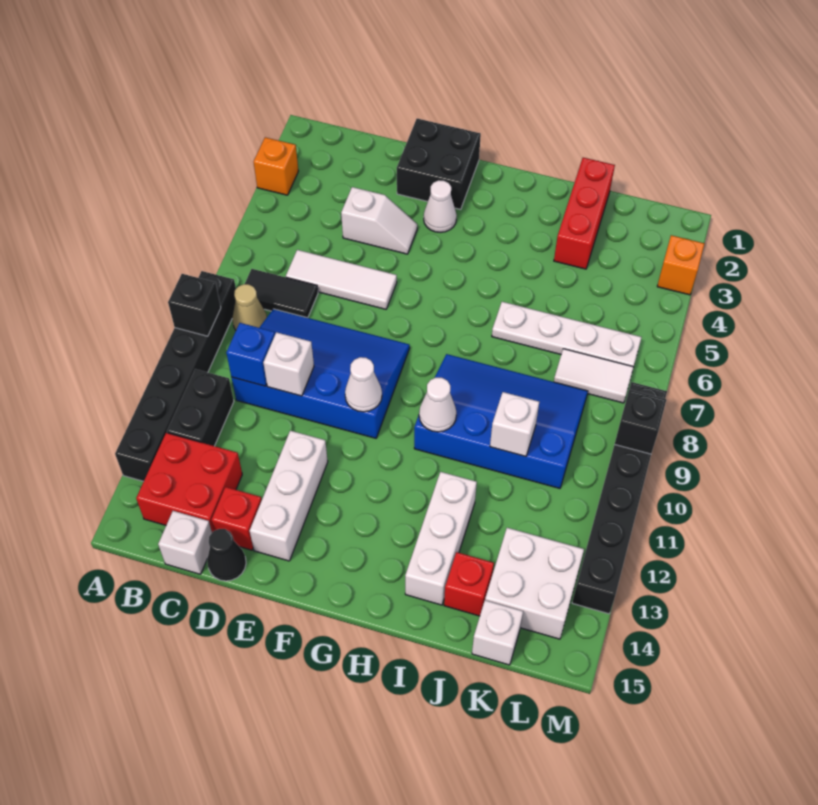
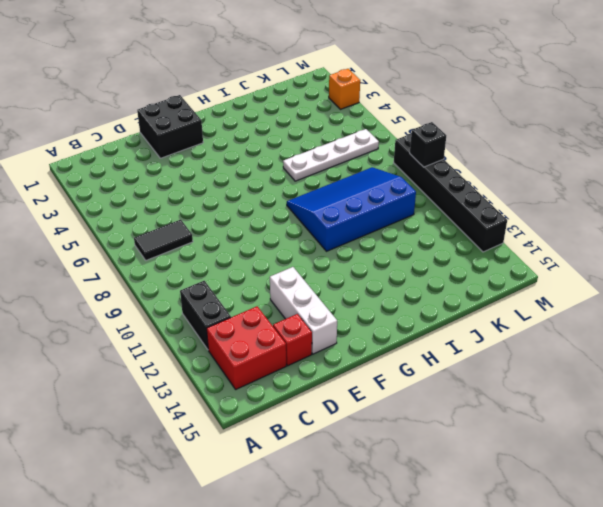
none -> orange brick A3 level 1
none -> black brick A8:A13 level 1
none -> tan cone B8 level 1
none -> white tile C6:E6 level 1

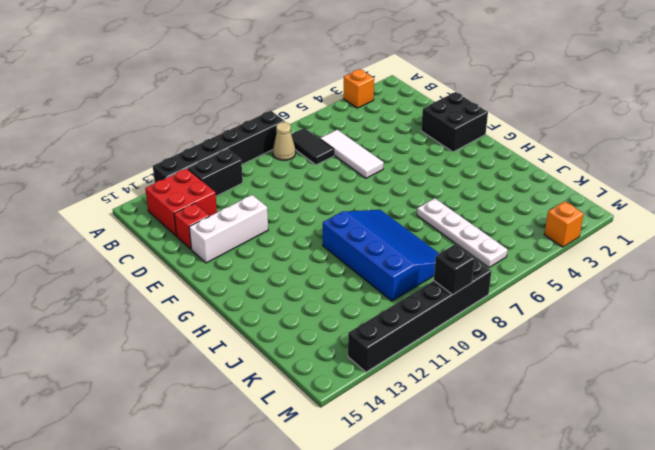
none -> blue slope C8:F10 level 1 top 10
none -> white brick C15 level 1
none -> white slope D4:E4 level 1 top D
none -> black cone D15 level 1

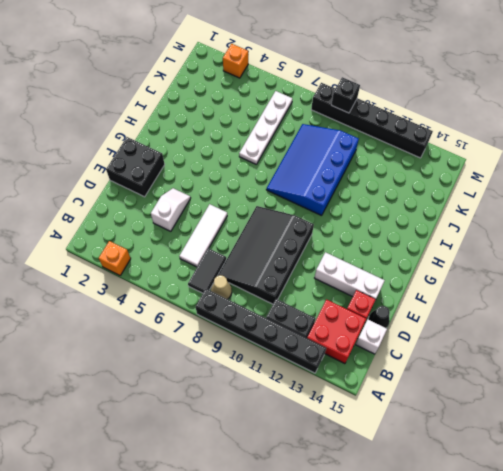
black slope C8:F10 level 1 top 10 -> blue slope C8:F10 level 1 top 10
none -> white cone F3 level 1
none -> white brick I12:I14 level 1
none -> red brick J1:J3 level 1
none -> red brick J14 level 1

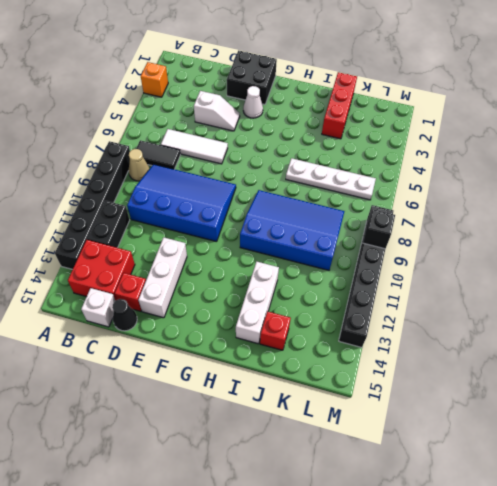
none -> white tile K7:L7 level 1
none -> white brick K13:L14 level 1
none -> white brick K15 level 1
none -> orange brick M3 level 1

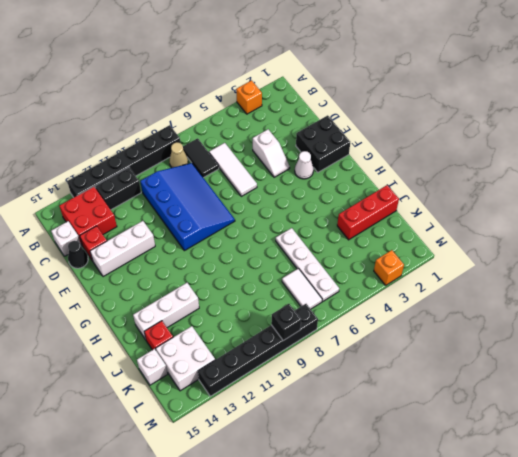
none -> blue slope H8:K10 level 1 top 10
none -> black brick A9 level 2
none -> blue brick C10 level 2
none -> white brick D10 level 2

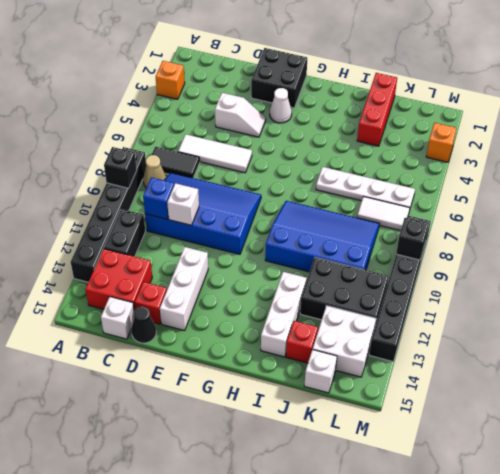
black brick J11:L12 level 1 -> none
none -> white cone F10 level 2
none -> white cone H10 level 2
none -> white brick J10 level 2

